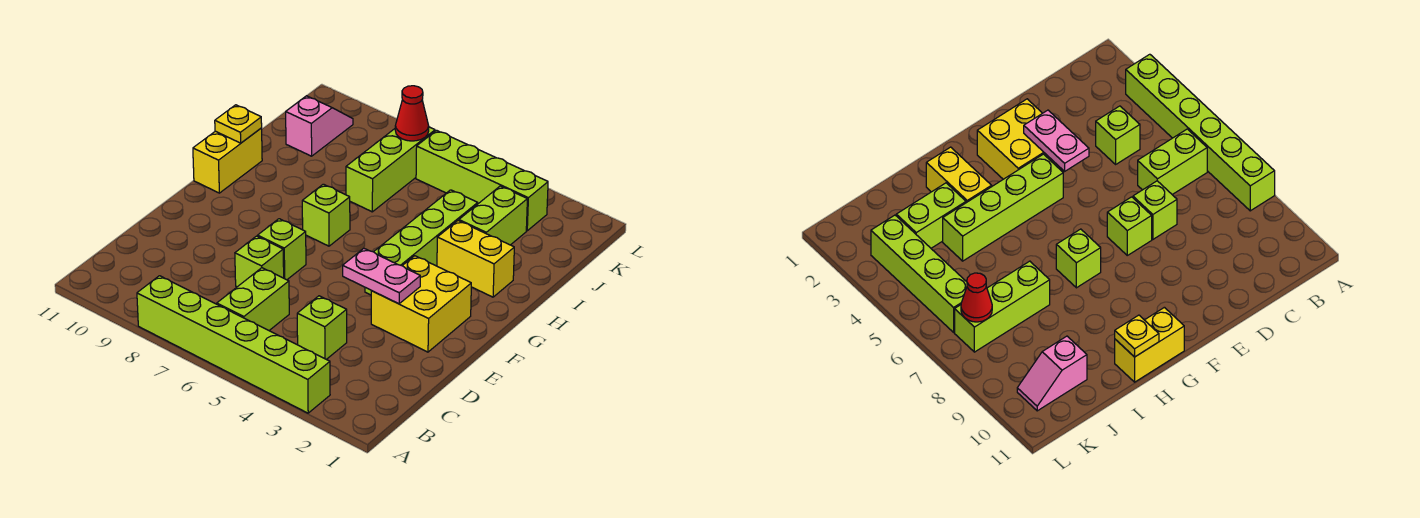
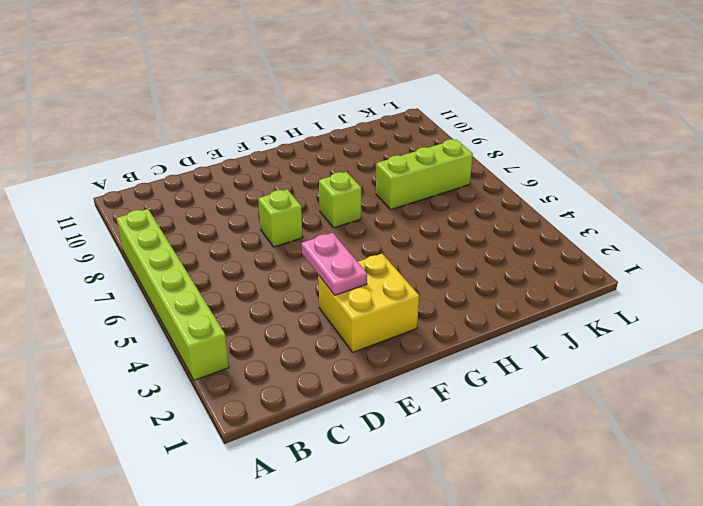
none -> lime brick B6:C6 level 1
none -> lime brick C4 level 1
none -> lime brick D7 level 1

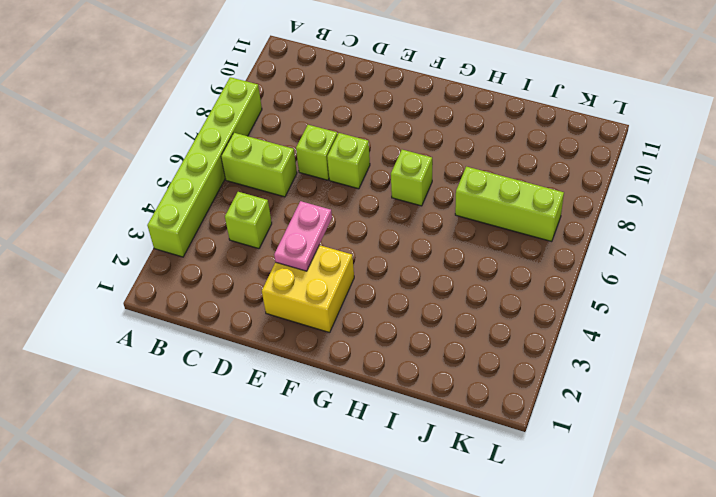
none -> lime brick F4:I4 level 1
none -> yellow brick G11:H11 level 1
none -> yellow brick H2:H3 level 1

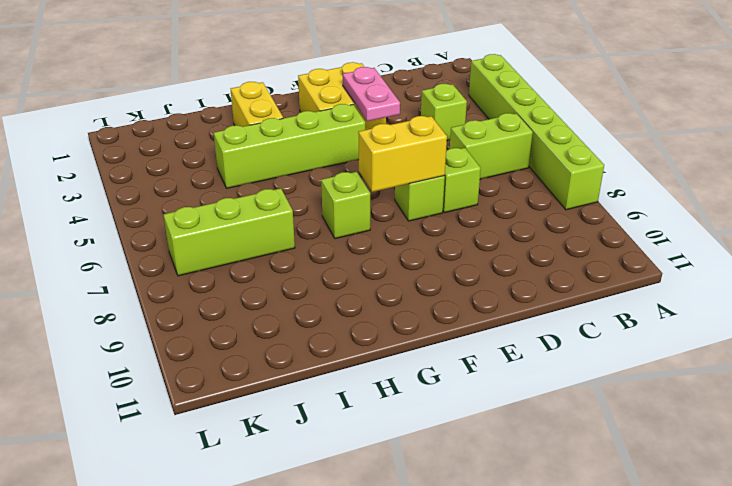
yellow brick E7:F7 level 2 -> yellow brick G11:H11 level 1
none -> lime brick I3:J3 level 1
none -> pink slope J10:K10 level 1 top J
none -> lime brick K3:K6 level 1

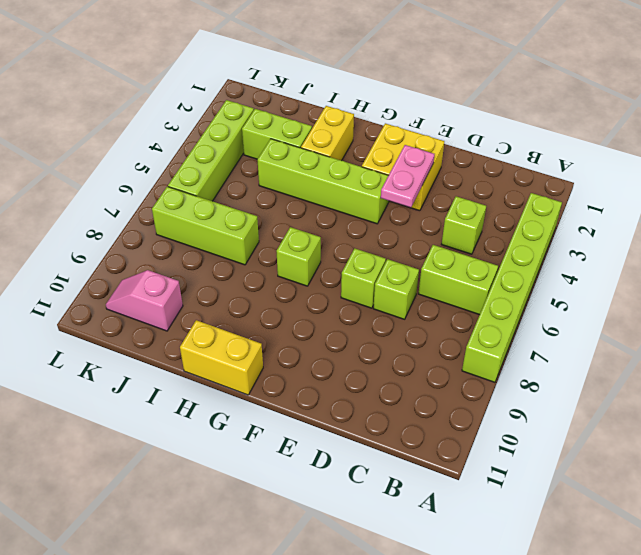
none -> yellow plate H11 level 2
none -> red cone K7 level 2

